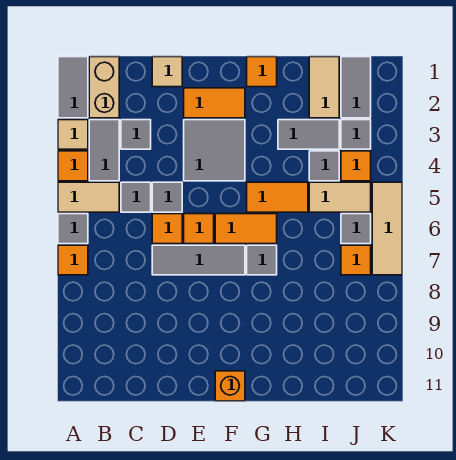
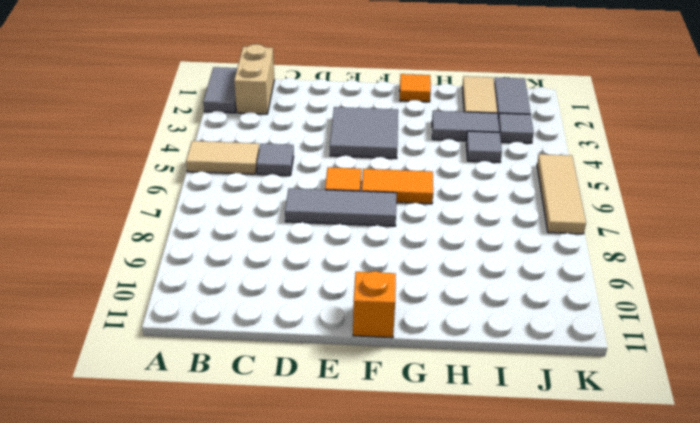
none -> tan tile A3 level 1
none -> orange tile A4 level 1
none -> grey tile A6 level 1
none -> orange tile A7 level 1

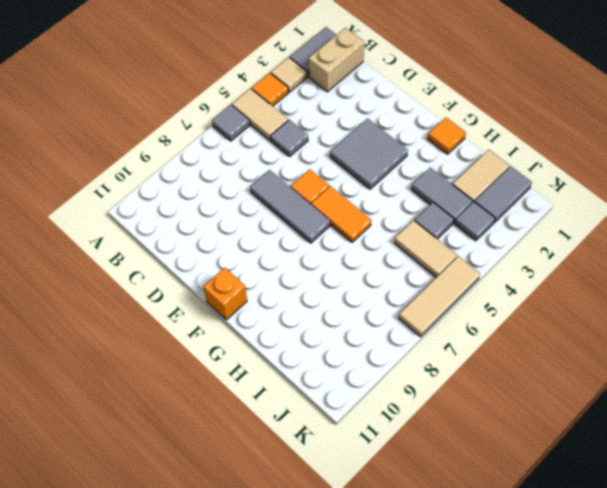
none -> orange tile A7 level 1
none -> grey tile B3:B4 level 1
none -> grey tile C3 level 1
none -> tan tile D1 level 1

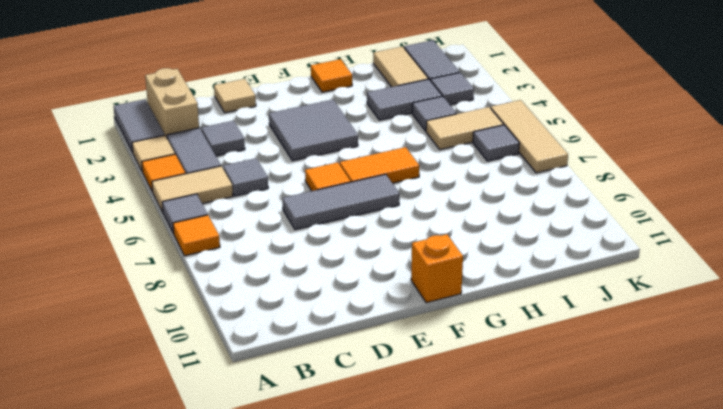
none -> grey tile D5 level 1
none -> orange tile D6 level 1
none -> orange tile E2:F2 level 1
none -> orange tile G5:H5 level 1

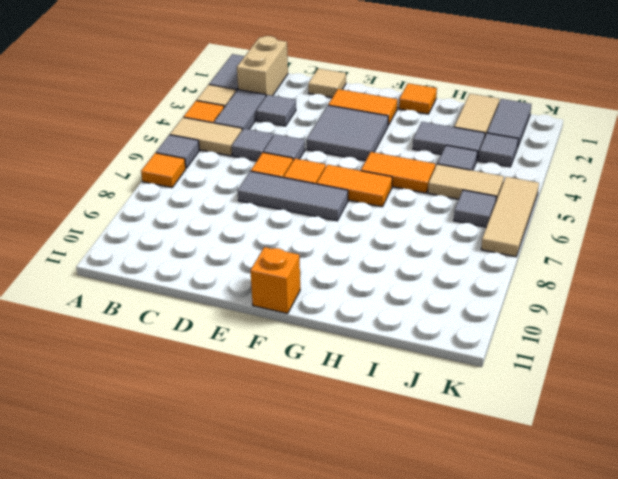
none -> grey tile G7 level 1
none -> orange tile J4 level 1
none -> orange tile J7 level 1

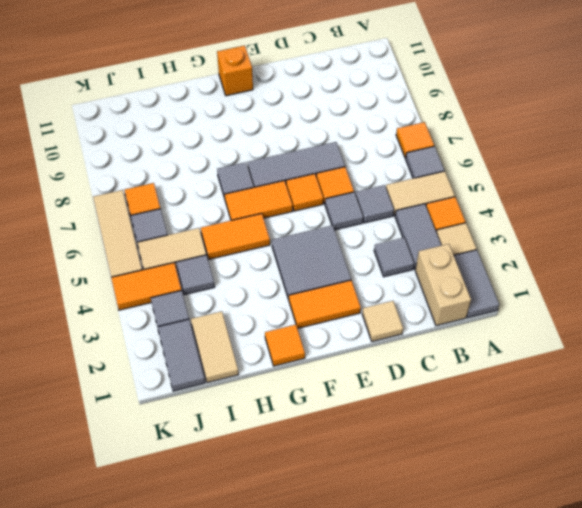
orange tile J4:K4 level 1 -> orange tile J4 level 1
none -> grey tile H3:I3 level 1

